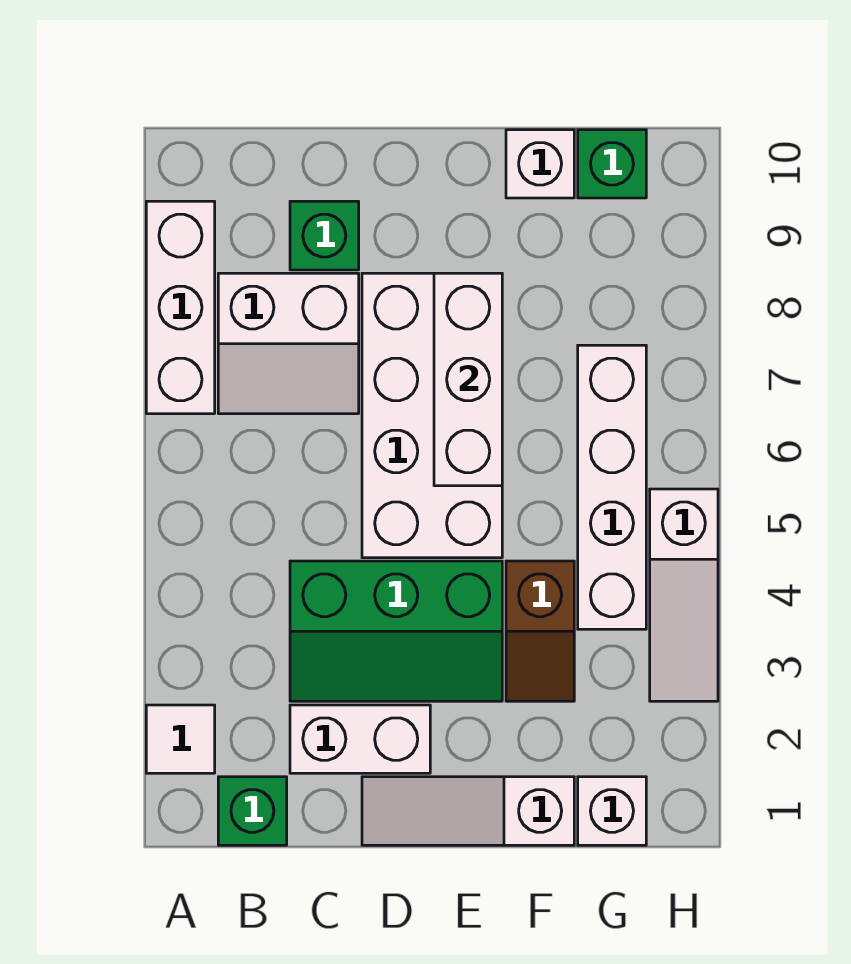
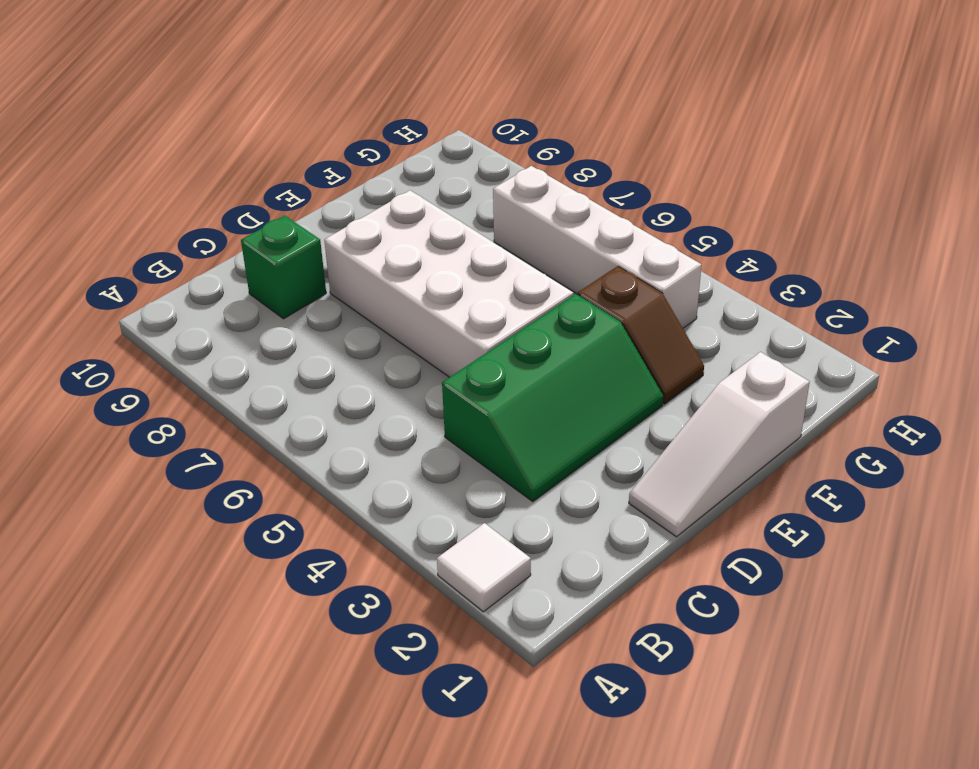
none -> white brick A7:A9 level 1
none -> green brick B1 level 1
none -> white slope B7:C8 level 1 top 8

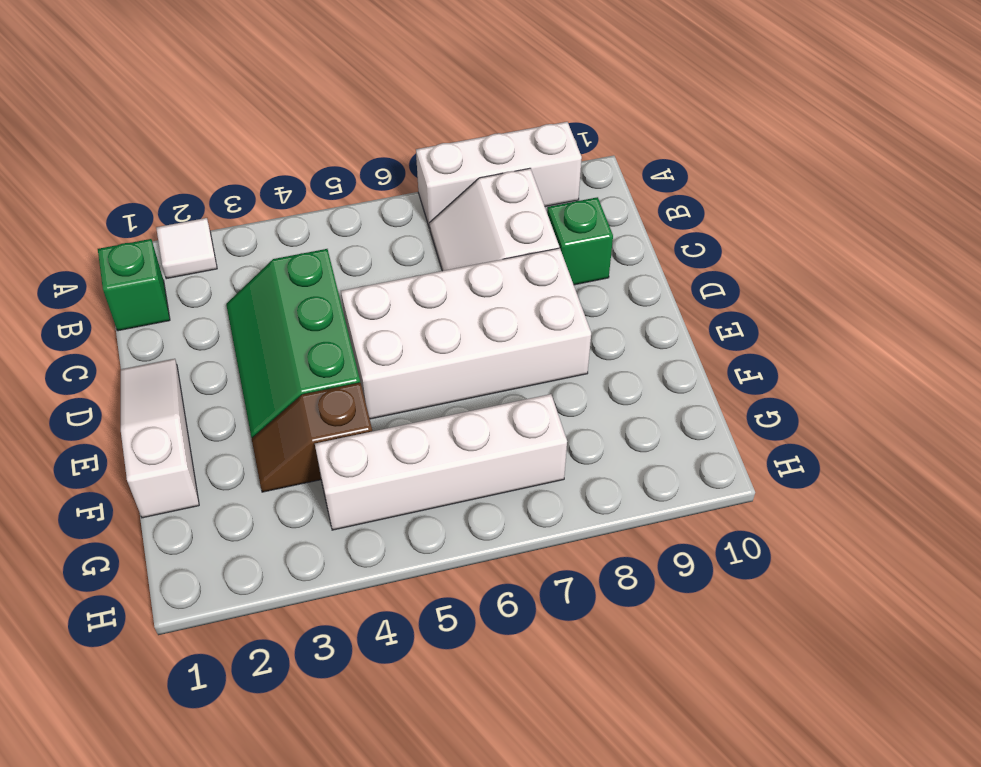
none -> white brick C2:D2 level 1
none -> white brick F10 level 1
none -> white brick G1 level 1

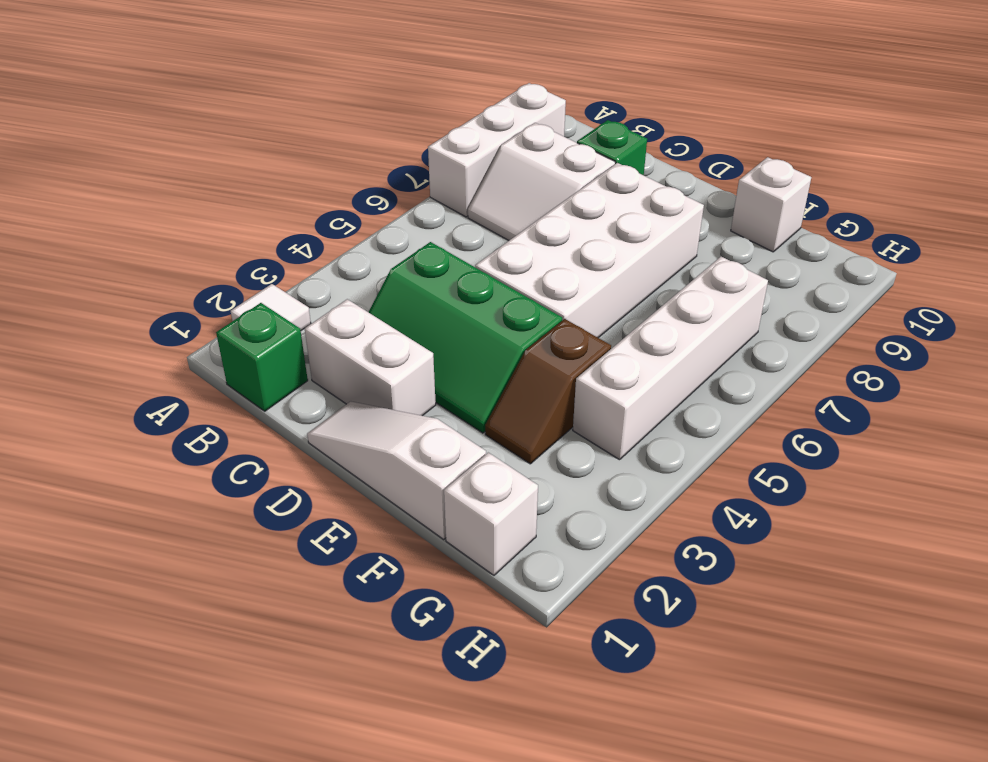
none -> green brick G10 level 1
none -> white slope H3:H5 level 1 top 5
none -> white brick E6:E8 level 2

